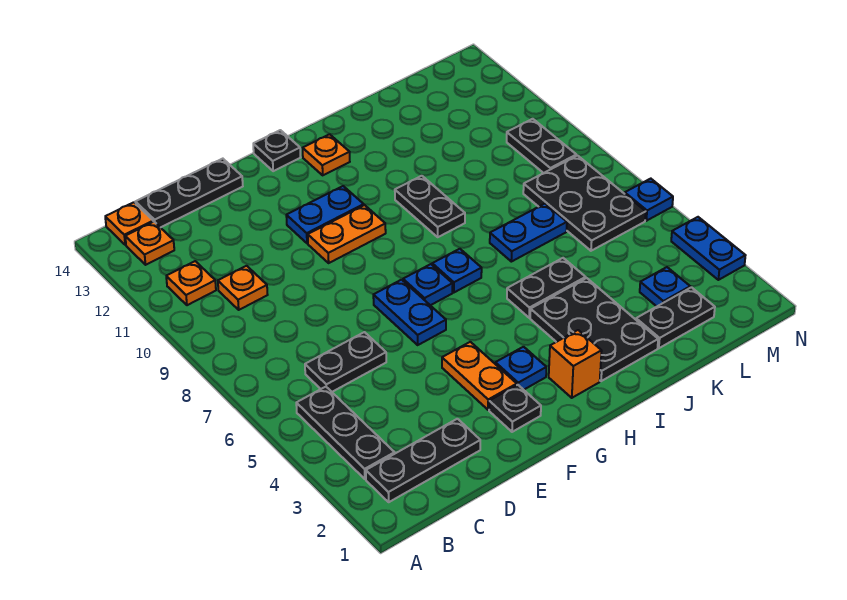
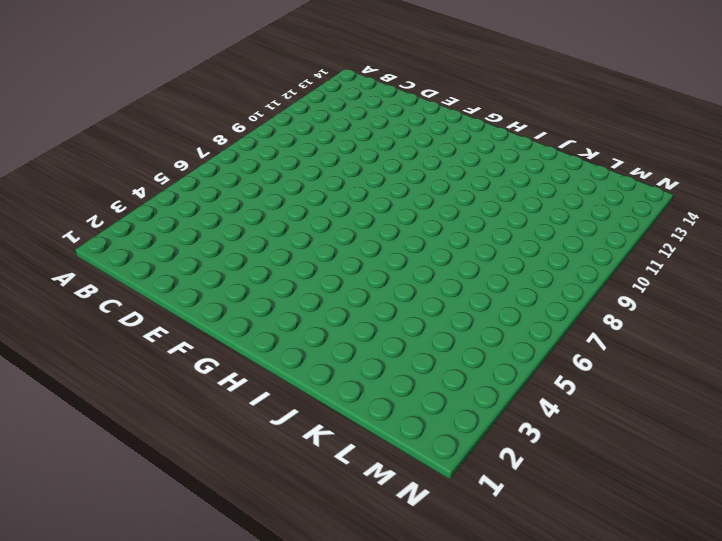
none -> black plate B2:D2 level 1
none -> black plate B3:B5 level 1
none -> orange plate B11 level 1

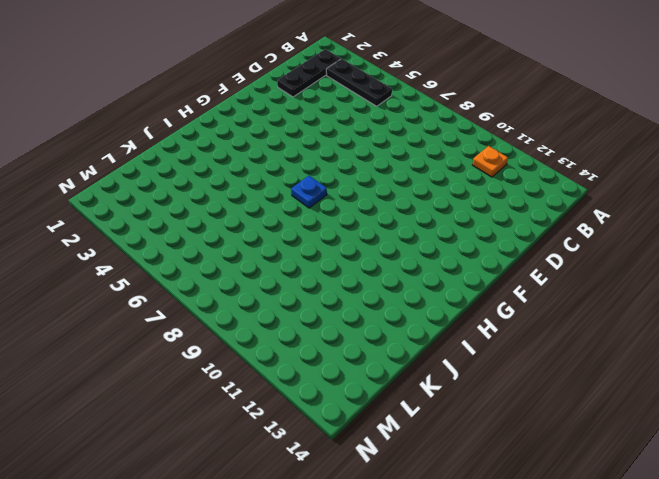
none -> orange plate B13 level 1
none -> orange plate B14 level 1
none -> black plate C6:D6 level 1

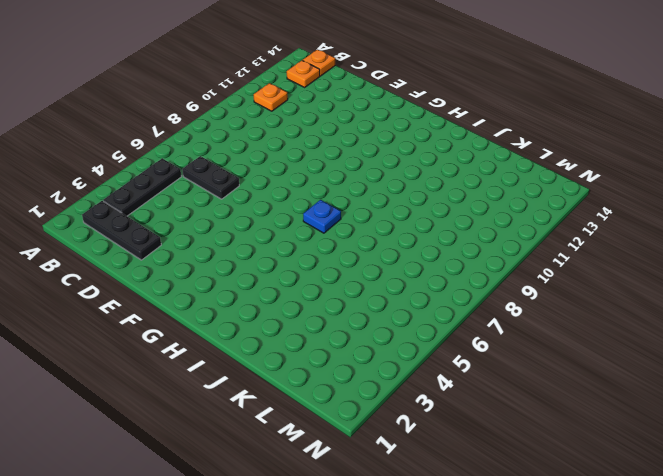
none -> orange plate C10 level 1
none -> black plate C14:E14 level 1
none -> black plate F2 level 1

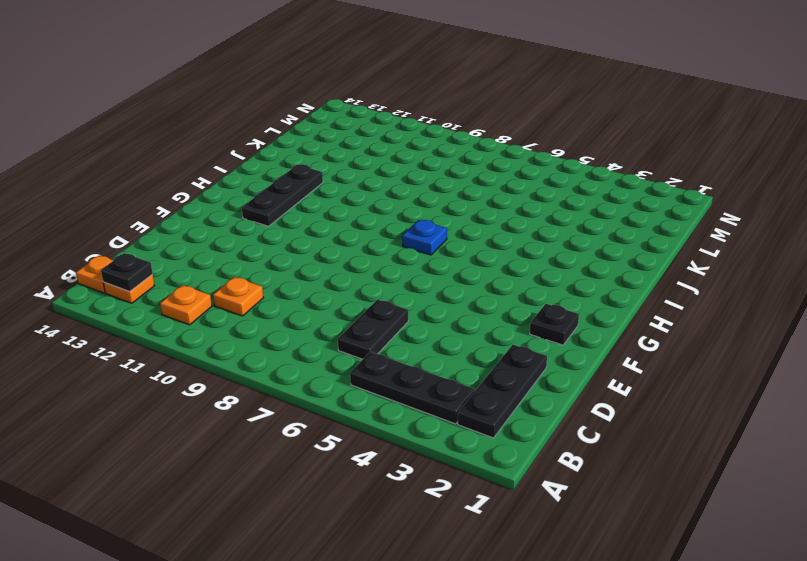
black plate B13 level 2 -> black plate G14 level 1
black plate G12:I12 level 1 -> black plate C14:E14 level 1
none -> orange plate F3:F4 level 1
none -> blue plate F6:F7 level 1
none -> orange plate F10:G10 level 1

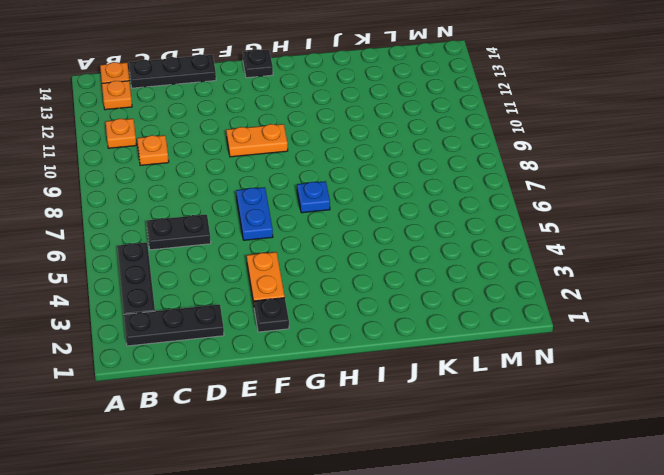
none -> blue plate F11:G11 level 1
none -> blue plate G3 level 1
none -> blue plate G7 level 1

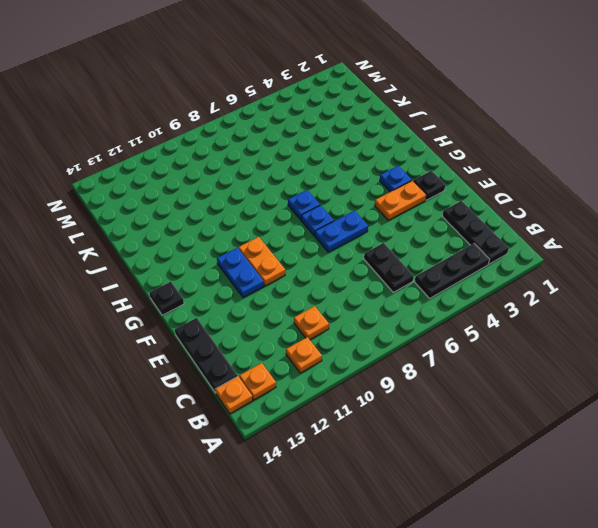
none -> orange brick H2 level 1
none -> orange plate H13 level 1
none -> black plate I2:J4 level 1

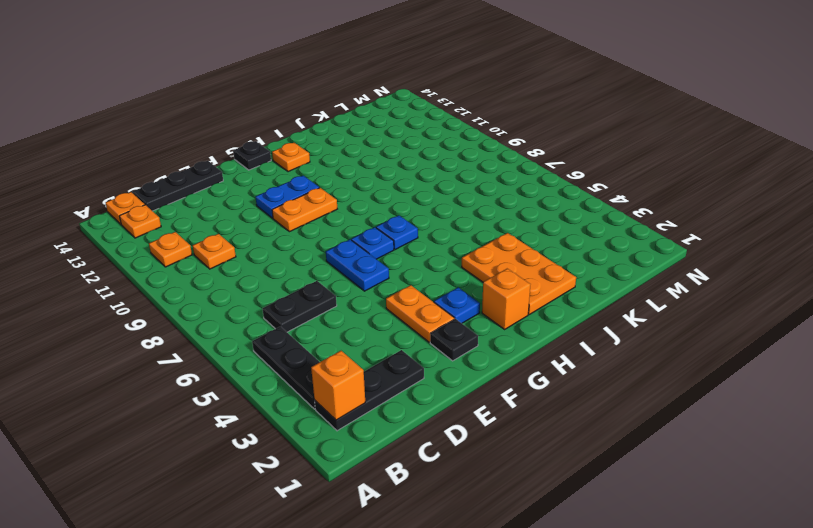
orange brick B2 level 2 -> none
orange plate I2:J4 level 1 -> black plate I2:J4 level 1
none -> black plate I5:J5 level 1
none -> black plate I9:I10 level 1
none -> blue plate J7:K7 level 1

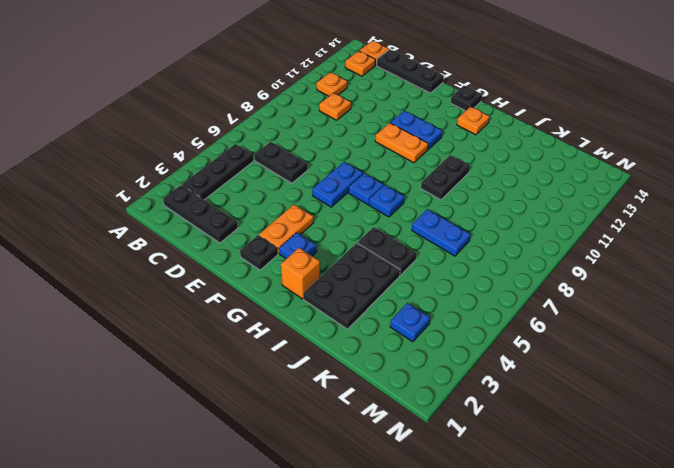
none -> black plate K2:L2 level 1
none -> black plate L6:M8 level 1
none -> black plate M9:M10 level 1

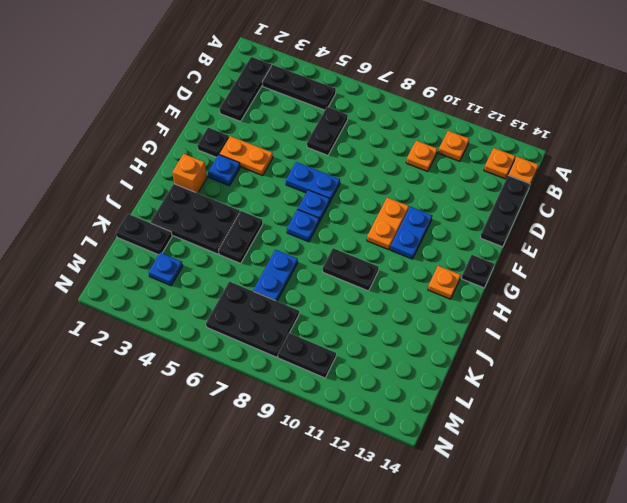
black plate K1:K2 level 1 -> black plate K2:L2 level 1
none -> blue plate N3:N4 level 1
none -> blue plate N6 level 1

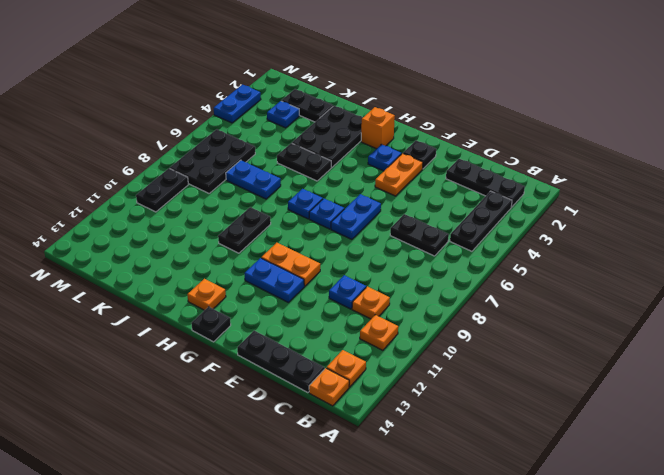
blue plate D10 level 1 -> blue plate N6 level 1

